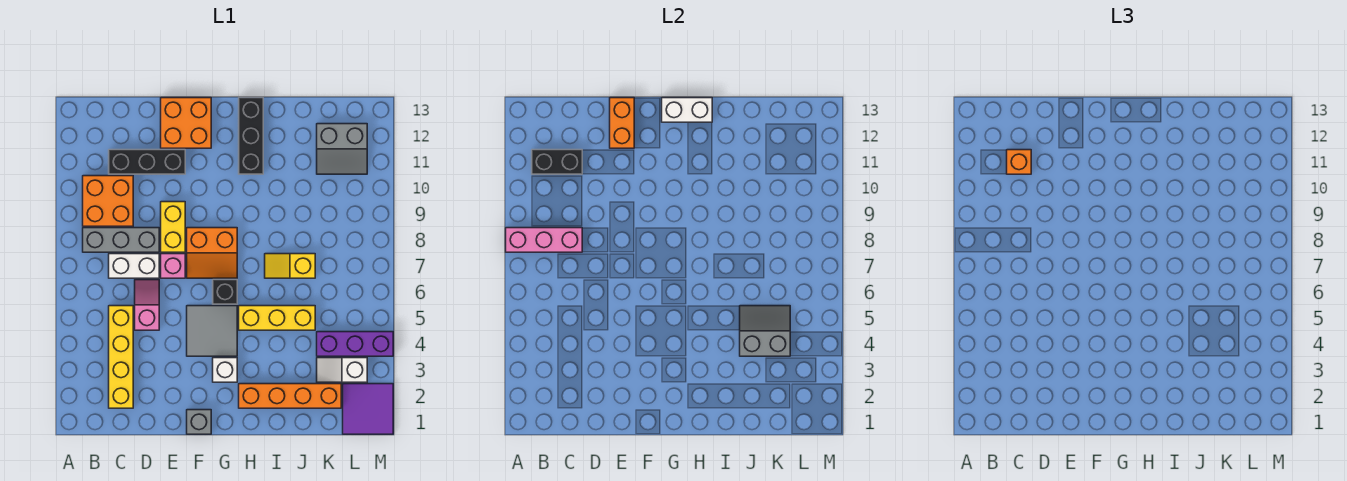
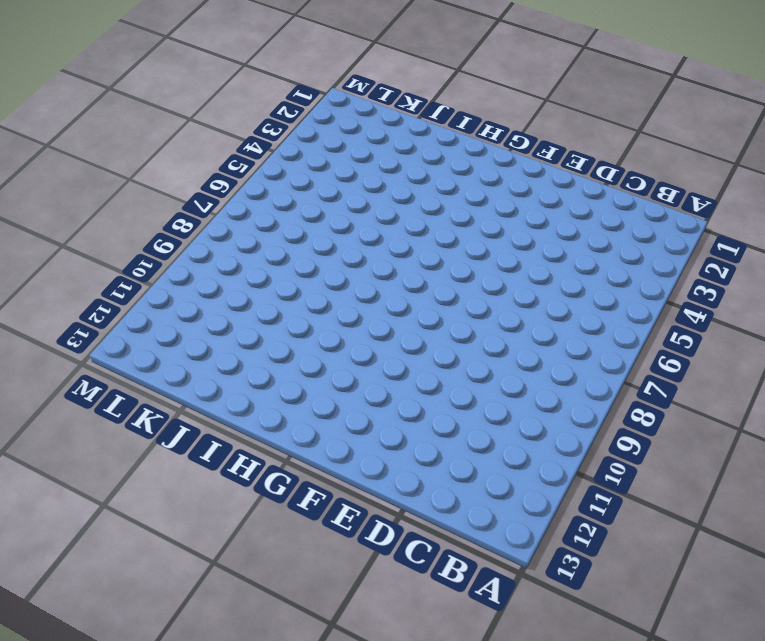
none -> grey brick B8:D8 level 1
none -> orange brick B9:C10 level 1
none -> yellow brick C2:C5 level 1

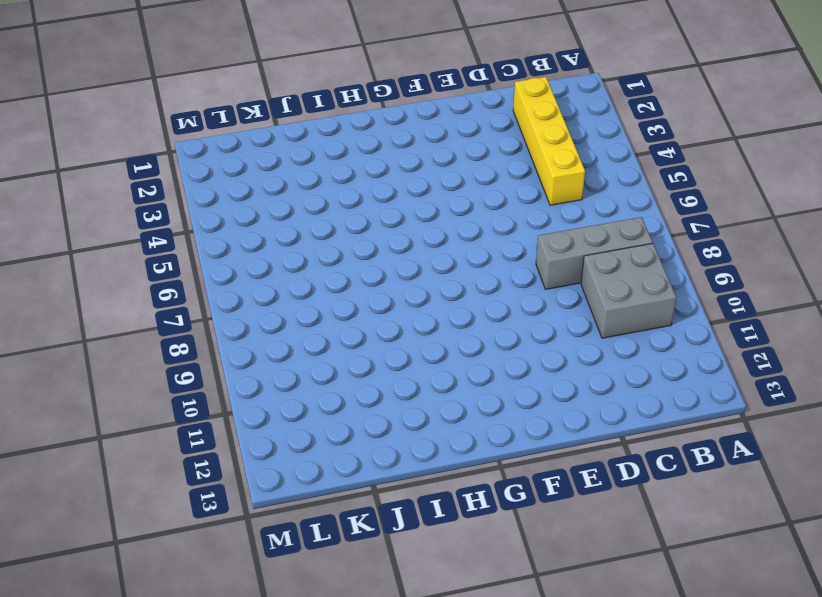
grey brick B9:C10 level 1 -> orange brick B9:C10 level 1
none -> white brick C7:D7 level 1
none -> black brick C11:E11 level 1
none -> pink slope D5:D6 level 1 top 5

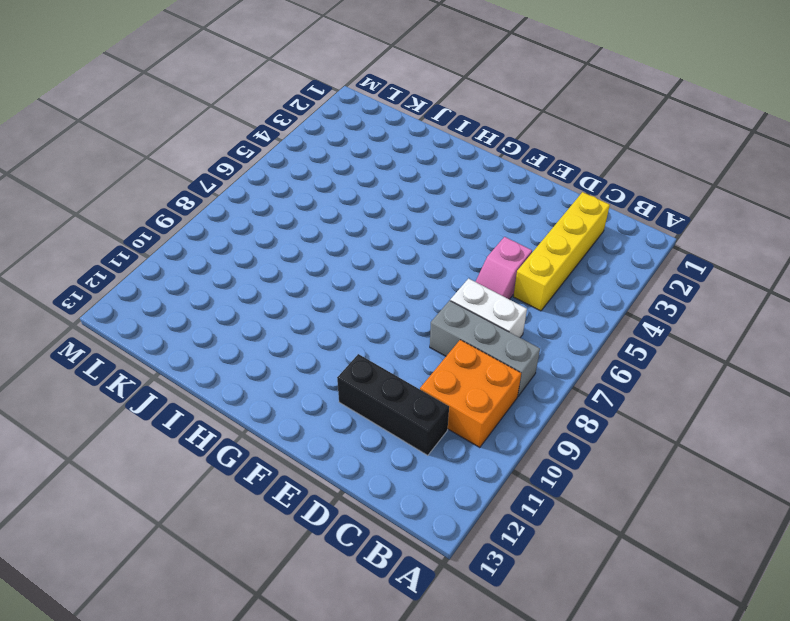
none -> pink brick E7 level 1
none -> yellow brick E8:E9 level 1
none -> orange brick E12:F13 level 1

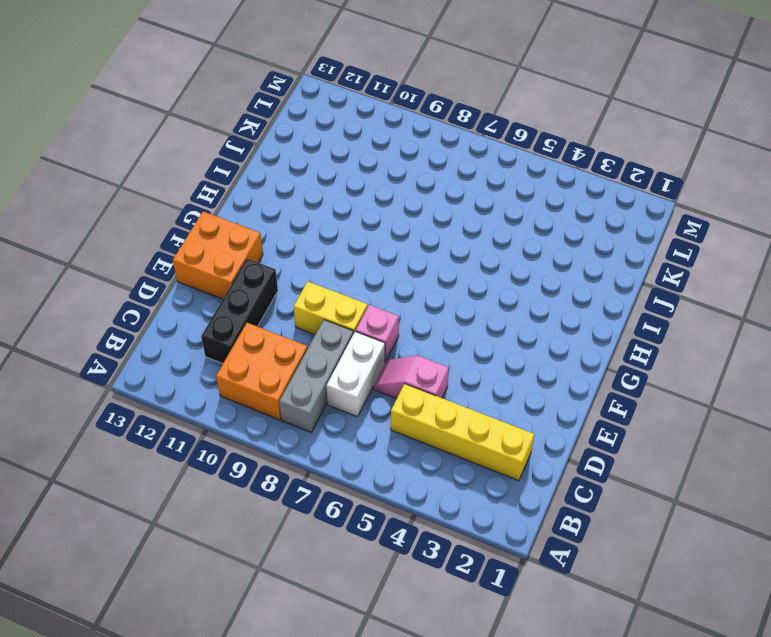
none -> grey brick F1 level 1
none -> grey tile F4:G5 level 1
none -> orange slope F7:G8 level 1 top 8

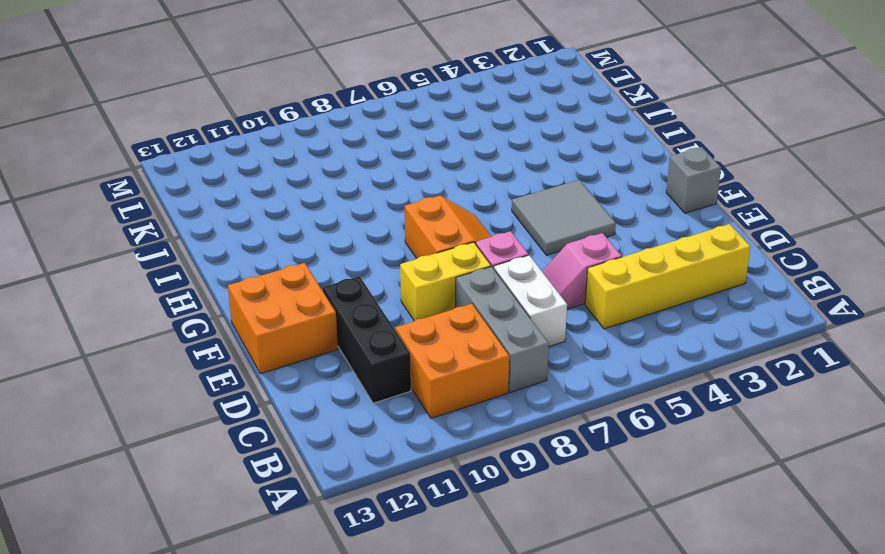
none -> white brick G3 level 1
none -> black brick G6 level 1
none -> orange brick H2:K2 level 1

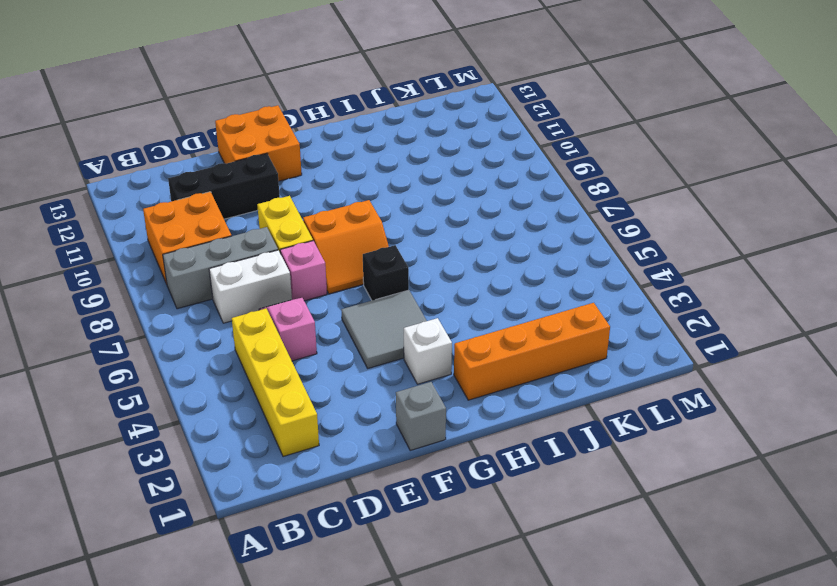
none -> yellow brick H5:J5 level 1
none -> black brick H11:H13 level 1
none -> yellow slope I7:J7 level 1 top J

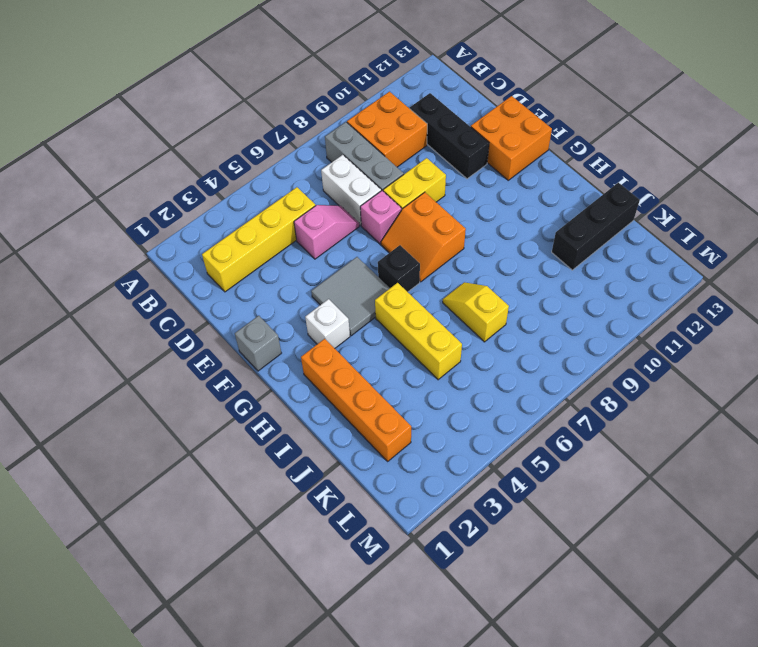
black brick J11:J13 level 1 -> black brick H11:H13 level 1
none -> white slope K3:L3 level 1 top L
none -> purple brick K4:M4 level 1
none -> grey slope K11:L12 level 1 top 12

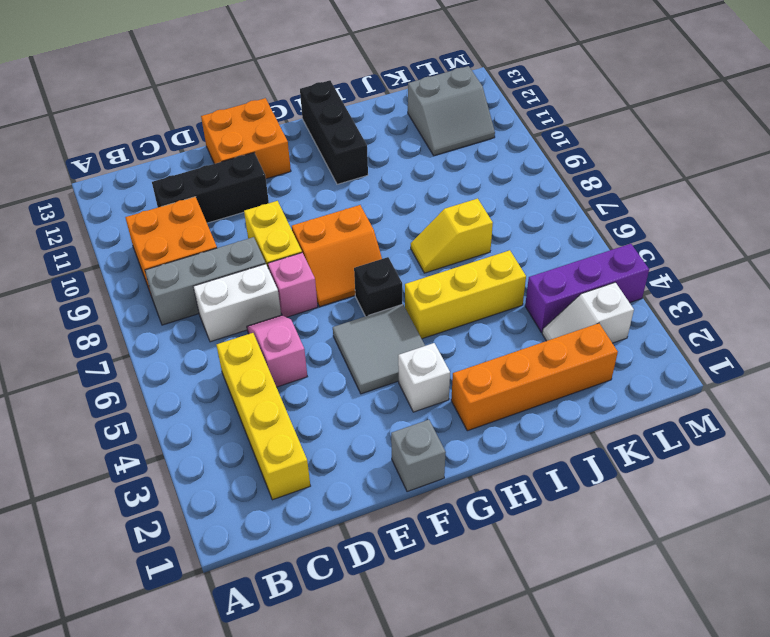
none -> purple tile L1:M2 level 1
none -> pink brick A8:C8 level 2
none -> black brick B11:C11 level 2

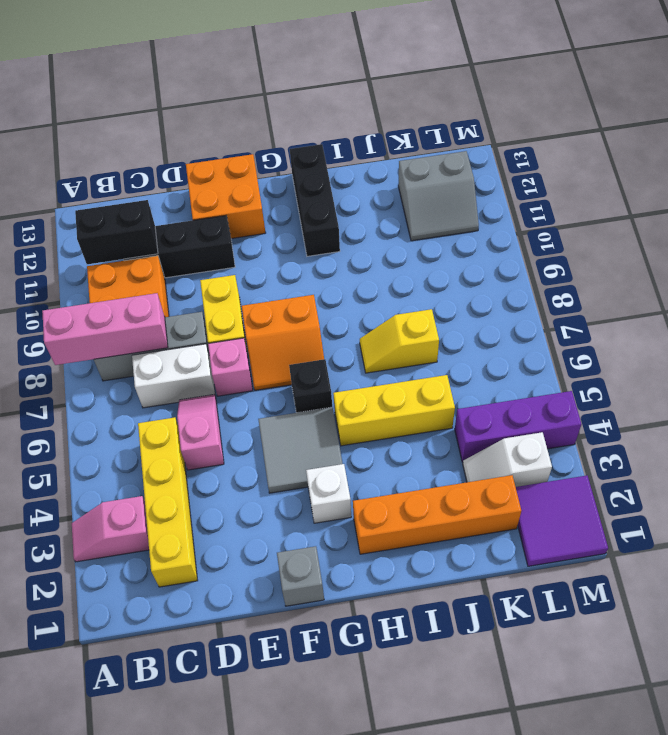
pink slope A3:B3 level 1 top B -> none
none -> orange brick E12:E13 level 2
none -> white brick G13:H13 level 2
none -> grey slope J4:K5 level 2 top 4

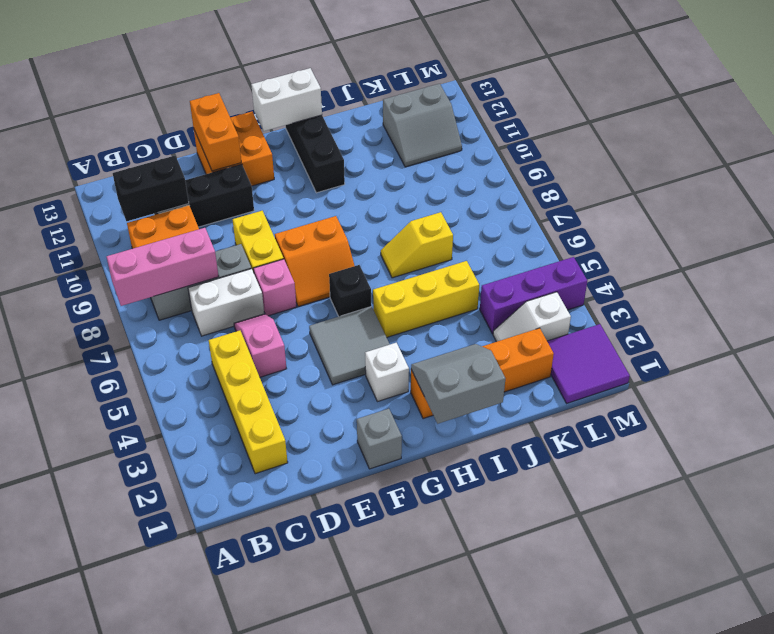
grey slope H1:I2 level 2 top 1 -> grey slope J4:K5 level 2 top 4
none -> orange brick C11 level 3

